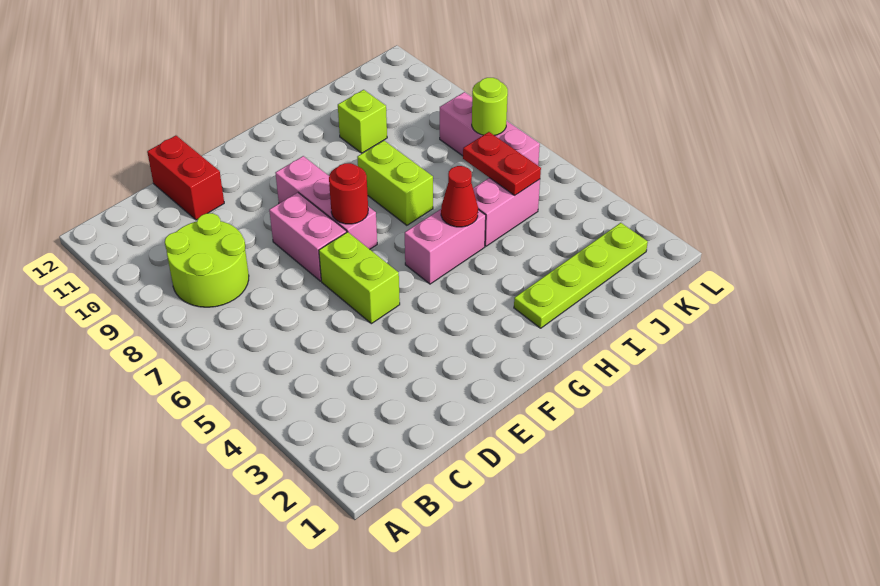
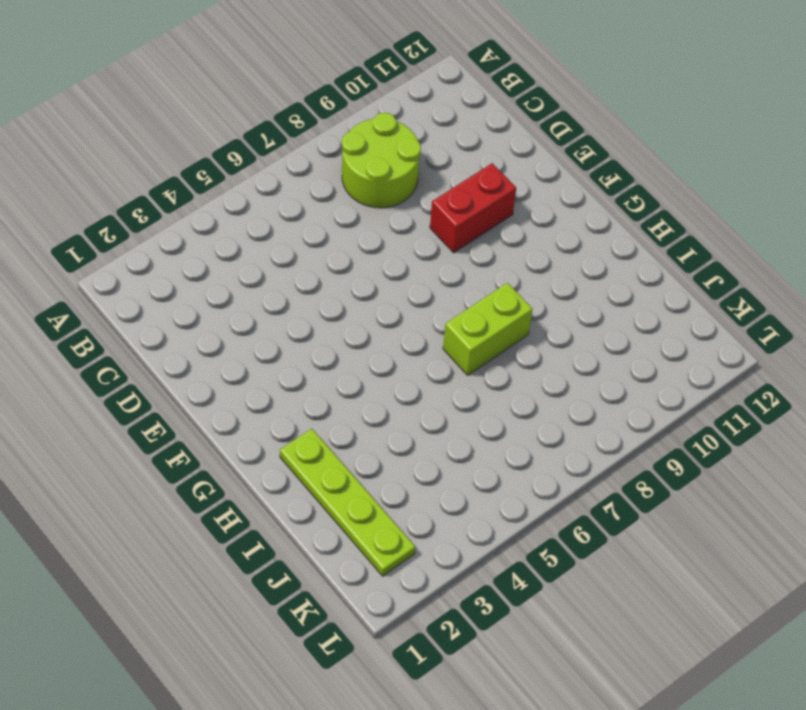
red brick E9:E10 level 1 -> red brick D11:D12 level 1
none -> lime brick E5:E6 level 1
none -> pink brick E7:E8 level 1
none -> pink brick F7:F9 level 1

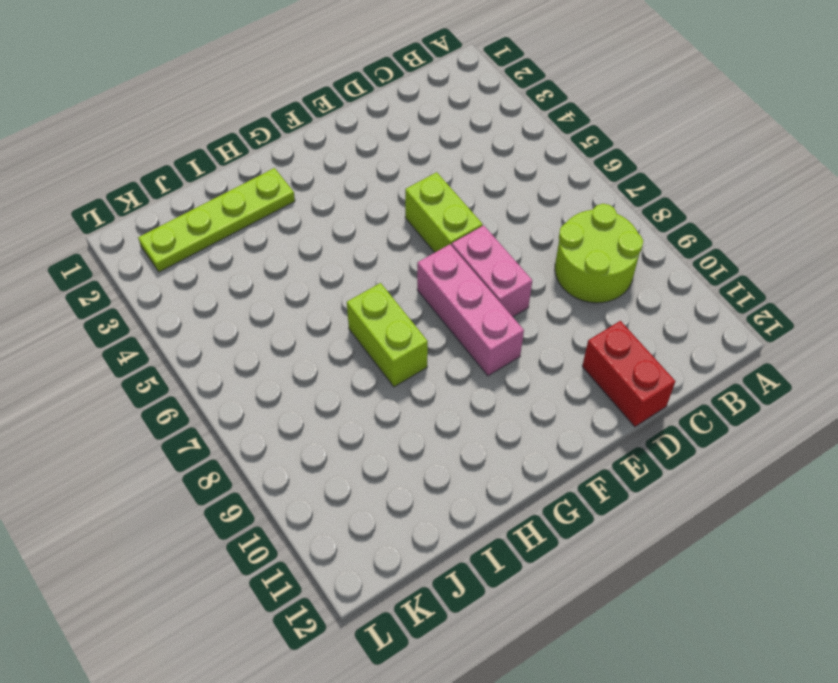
none -> pink brick G5:H5 level 1
none -> pink brick I5:J5 level 1
none -> lime brick I10 level 1

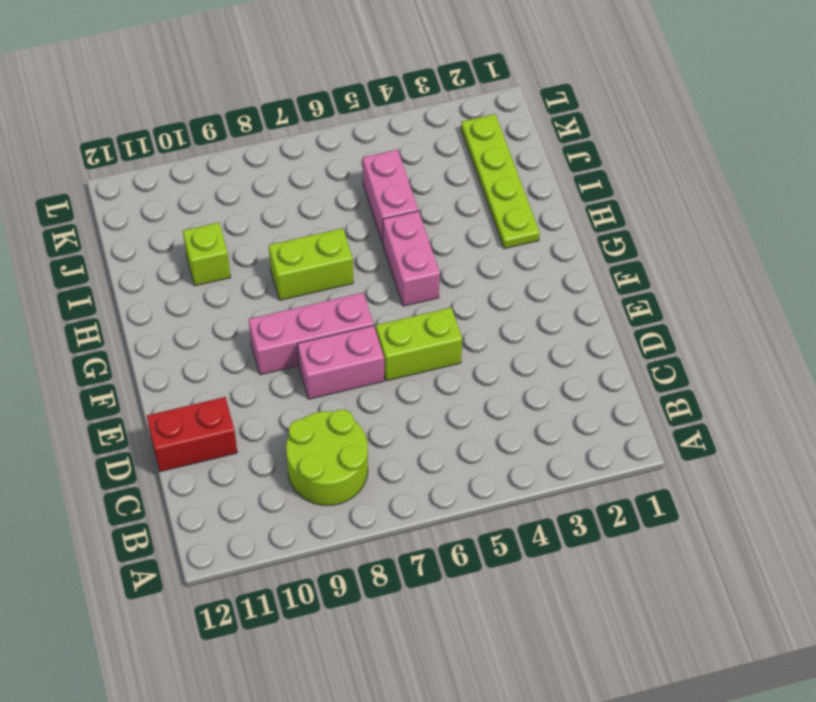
none -> pink brick K6:K8 level 1
none -> red round brick F7 level 2
none -> red cone H5 level 2

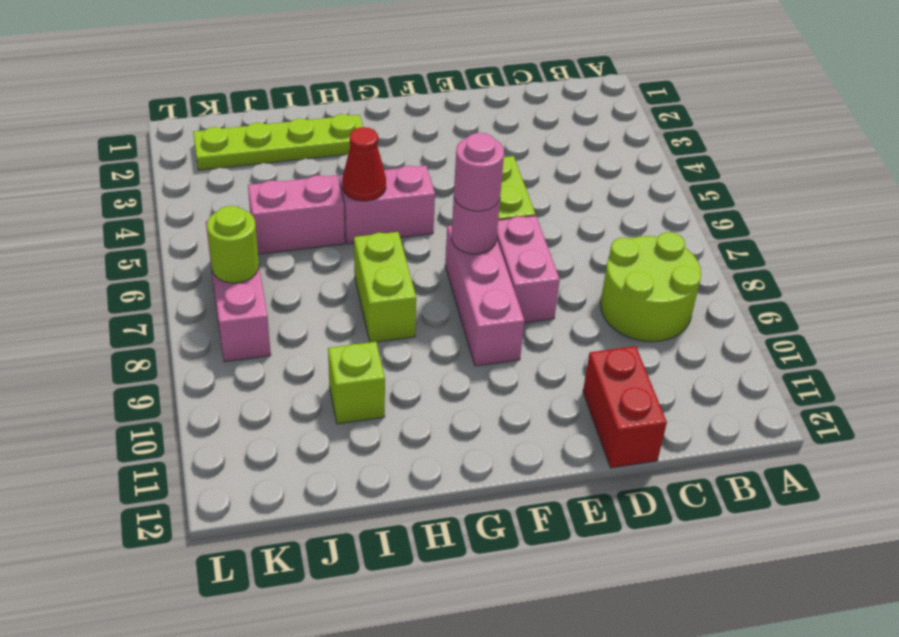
pink round brick F7 level 2 -> red round brick F7 level 2
pink round brick F7 level 3 -> none
none -> red plate J5:J6 level 2

